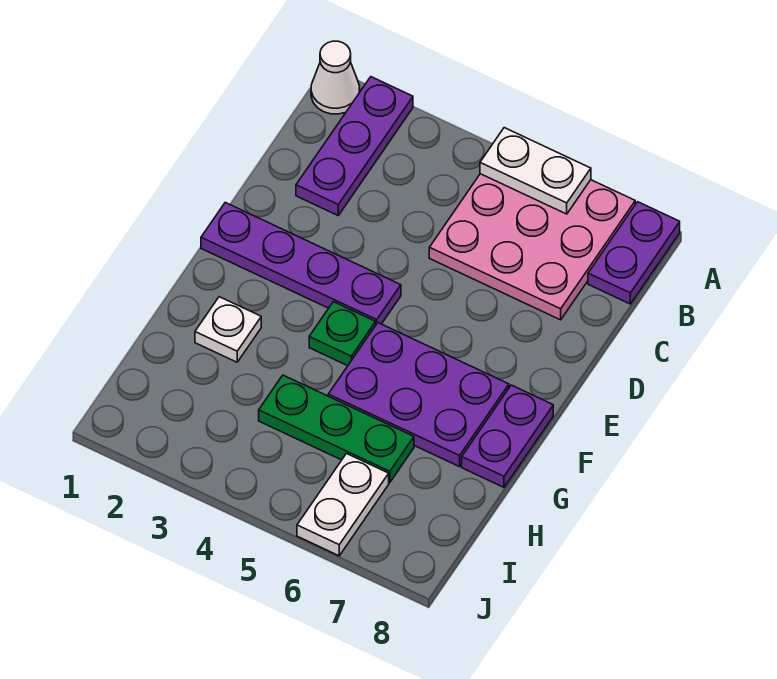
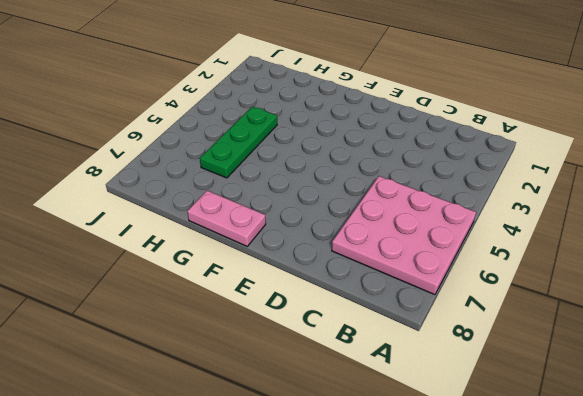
pink plate F8:G8 level 1 -> purple plate F8:G8 level 1
none -> white cone A1 level 1
none -> purple plate A2:C2 level 1
none -> purple plate A8:B8 level 1

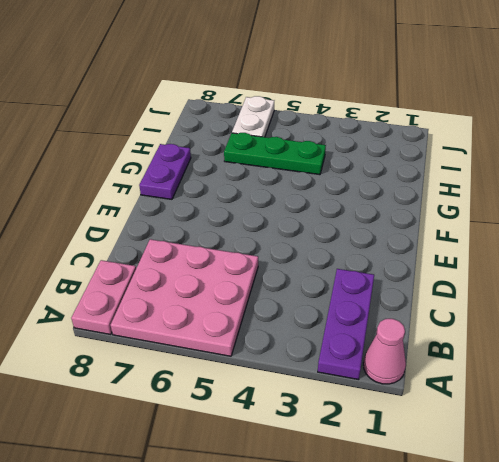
pink cone A1 level 1 -> white cone A1 level 1
pink plate A8:B8 level 1 -> purple plate A8:B8 level 1
none -> purple plate E1:E4 level 1
none -> green plate F4 level 1
none -> purple plate F5:G7 level 1

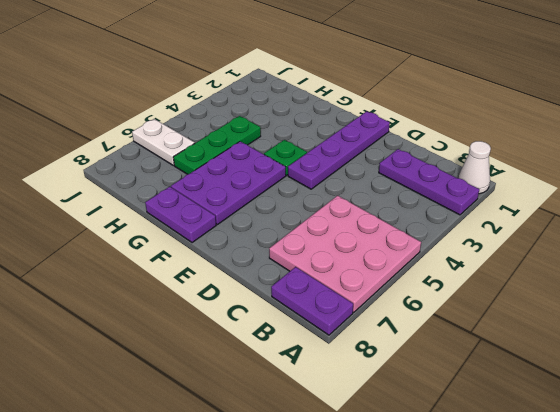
none -> white plate G2 level 1
none -> white plate A5:A6 level 2

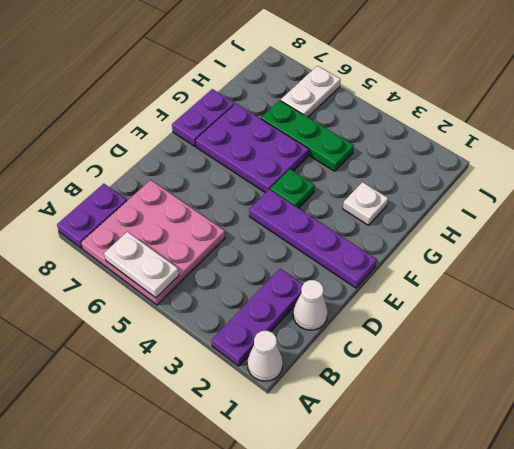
white cone C1 level 1 -> none

